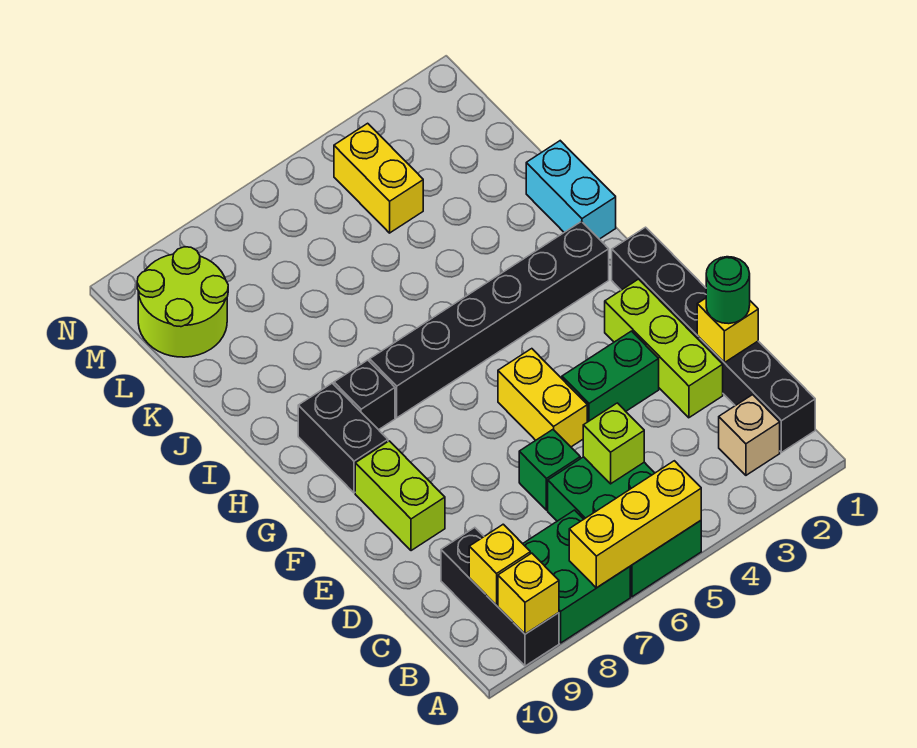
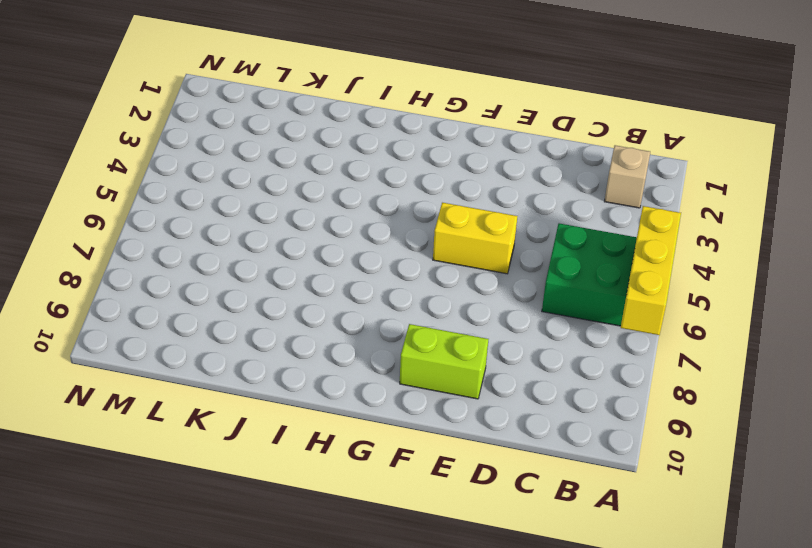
none -> green brick A7:B8 level 1
none -> black brick A9:C9 level 1
none -> black brick B1:G1 level 1

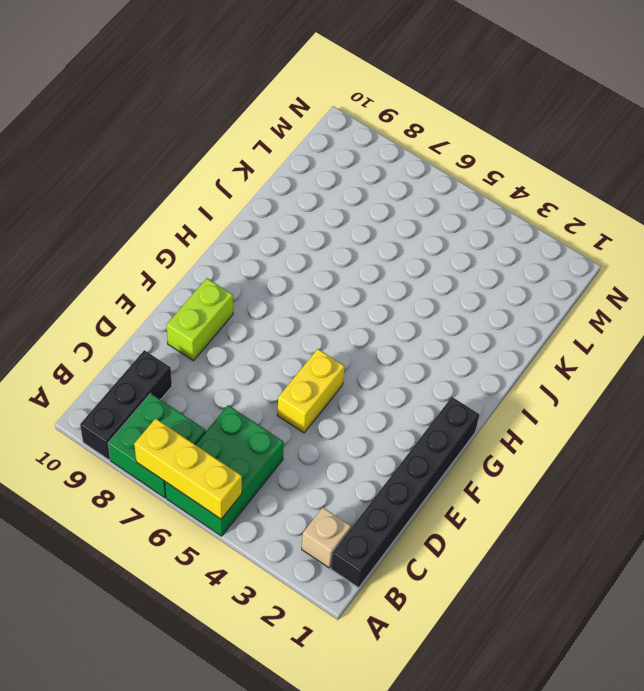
none -> lime brick D2:F2 level 1
none -> green brick D6 level 1
none -> green brick E3:E4 level 1

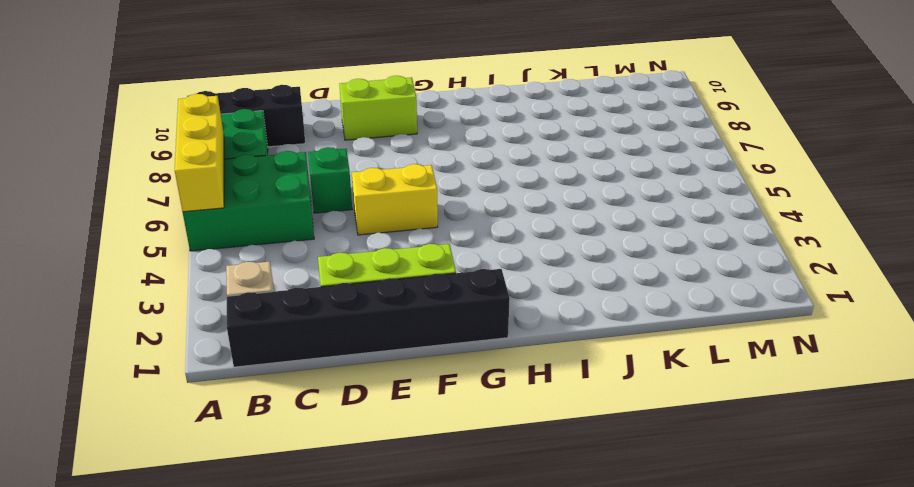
none -> green brick E3:E4 level 1
none -> black brick G9:H9 level 1
none -> black brick H2:H7 level 1

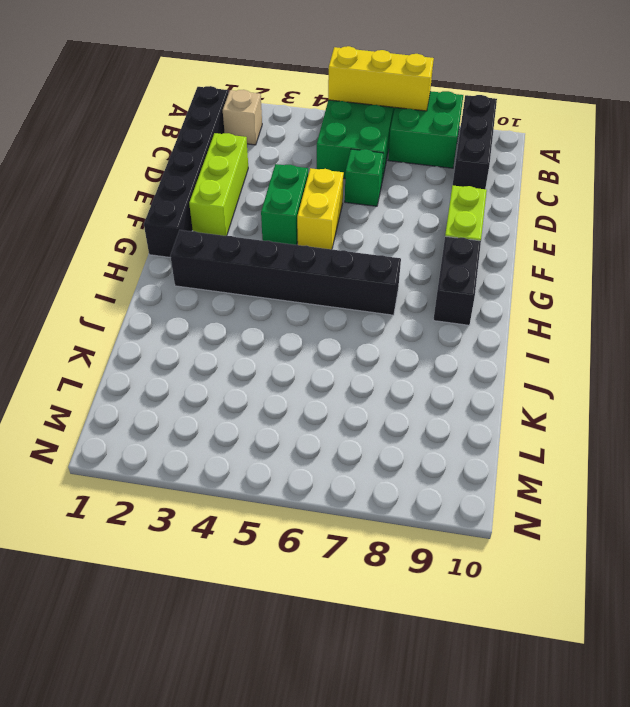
green brick E4:F4 level 1 -> green brick E3:E4 level 1
none -> black brick H8 level 1
none -> cyan brick I1:J1 level 1
none -> yellow brick L4:M4 level 1

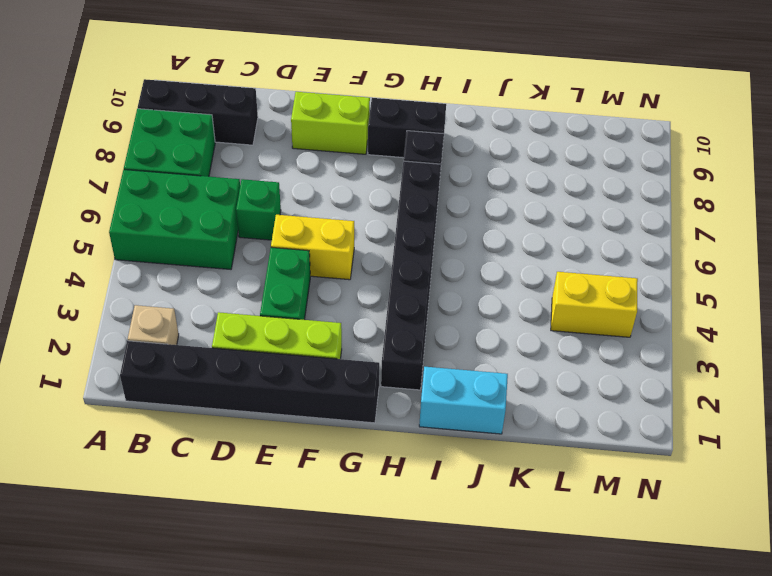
none -> lime round brick L9:M10 level 1
none -> yellow brick A5:A7 level 2
none -> yellow brick A9 level 2

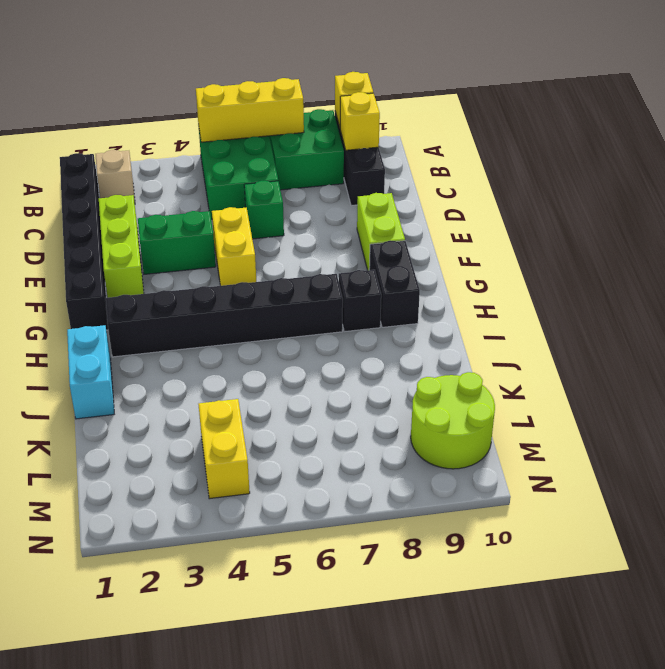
none -> lime brick C5 level 2
none -> yellow brick D1 level 2
none -> green round brick D1 level 3

